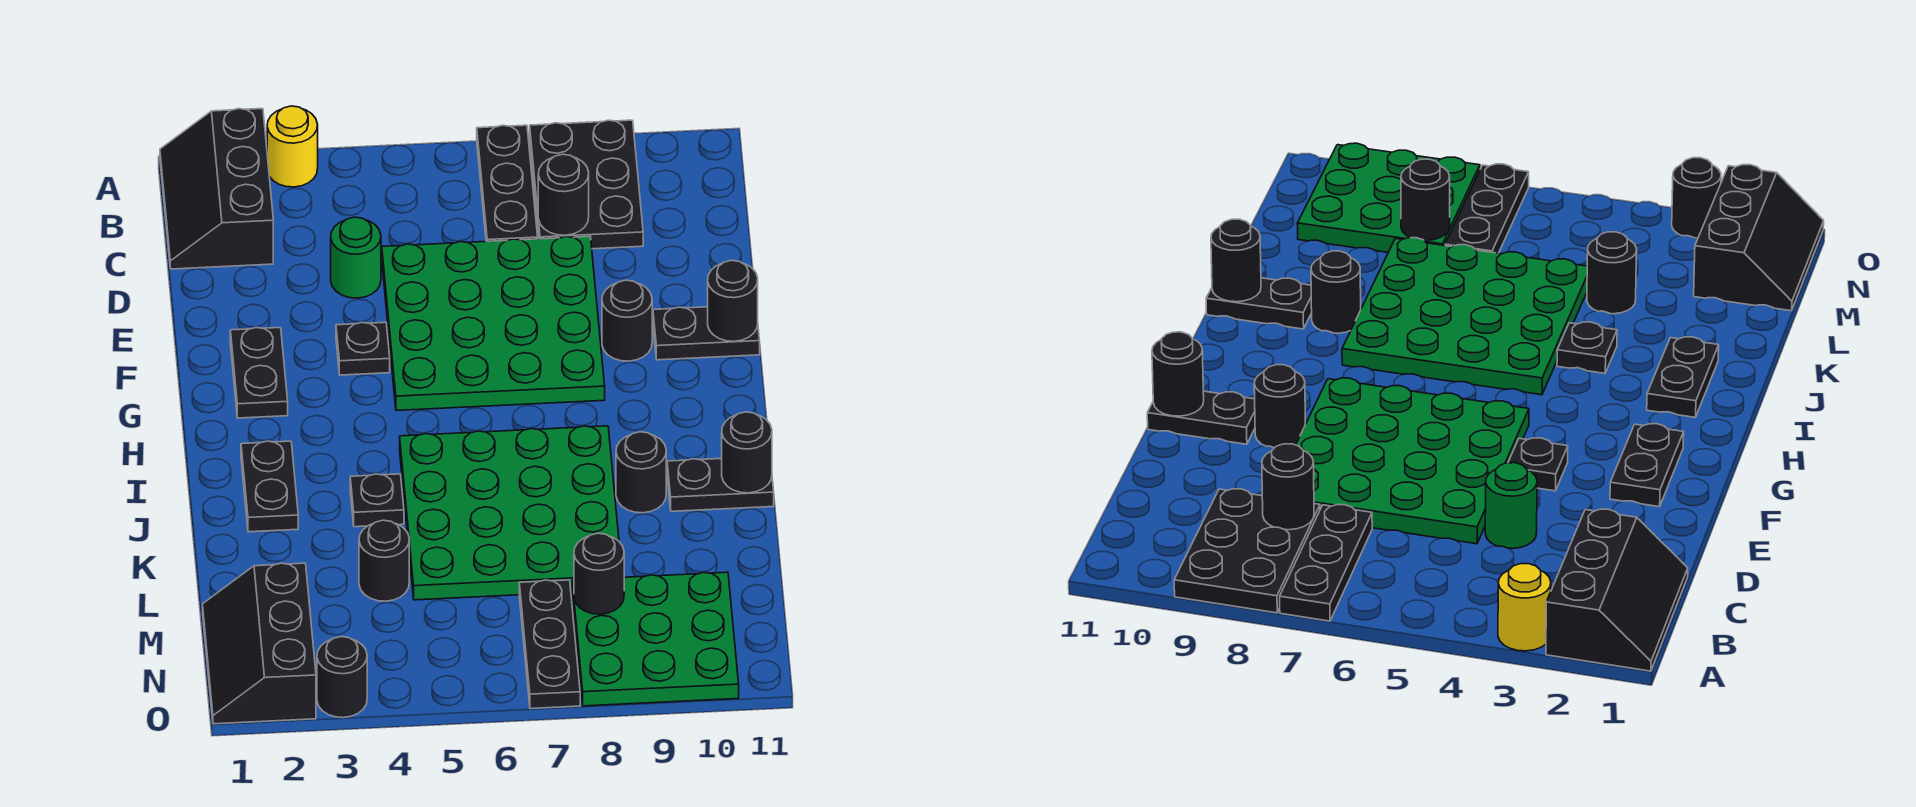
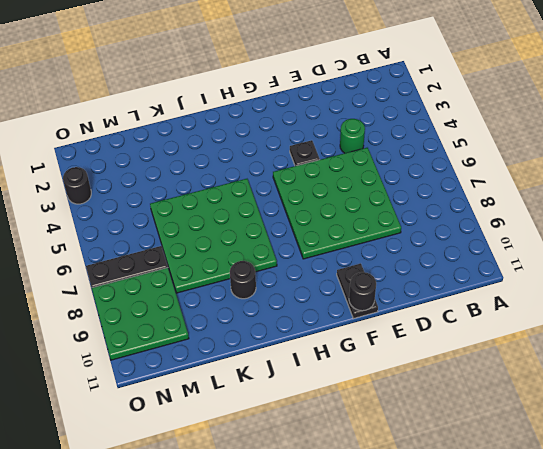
none -> black slope A1:C2 level 1 top 2
none -> yellow round brick A3 level 1
none -> black plate A7:C7 level 1

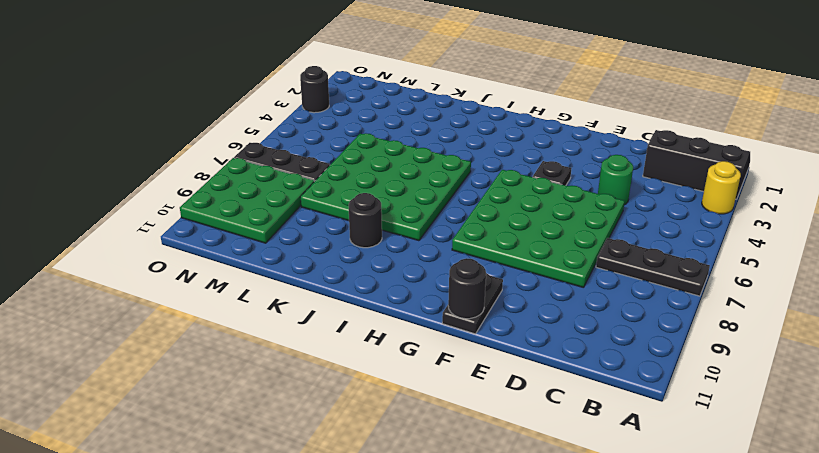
none -> black plate A8:C9 level 1
none -> black plate F2:G2 level 1
none -> black round brick F9 level 1

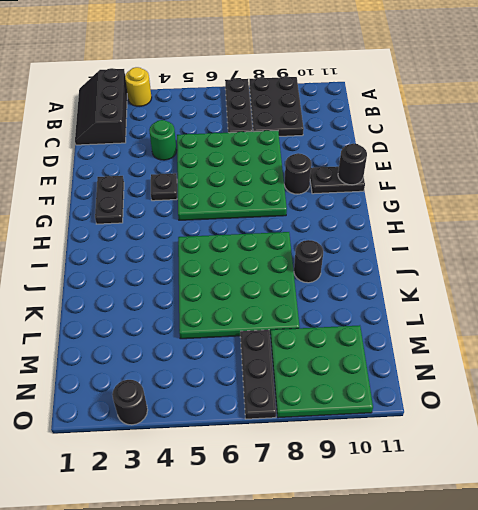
none -> black plate I2:J2 level 1
none -> black plate J4 level 1
none -> black plate J10:J11 level 1

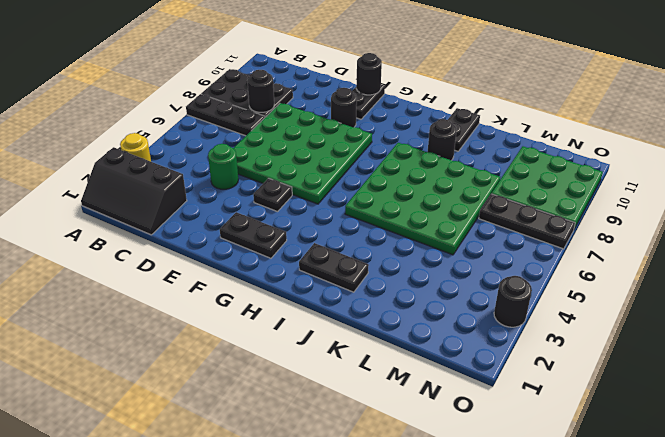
none -> black plate J4 level 1
none -> black round brick L4 level 1
none -> black slope M1:O2 level 1 top 2

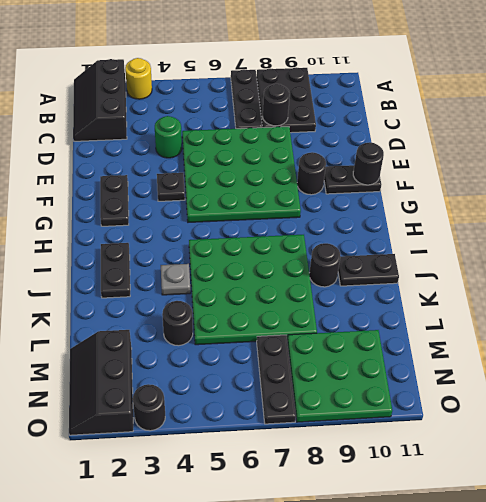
grey plate J4 level 1 -> black plate J4 level 1
none -> black round brick J11 level 2
none -> black round brick M8 level 2

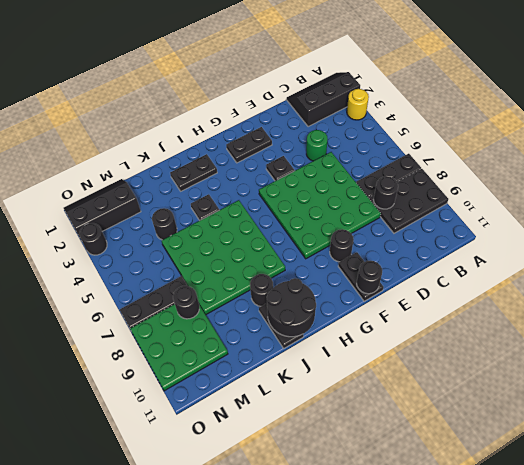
black round brick I10:J11 level 2 -> black round brick J11 level 2

